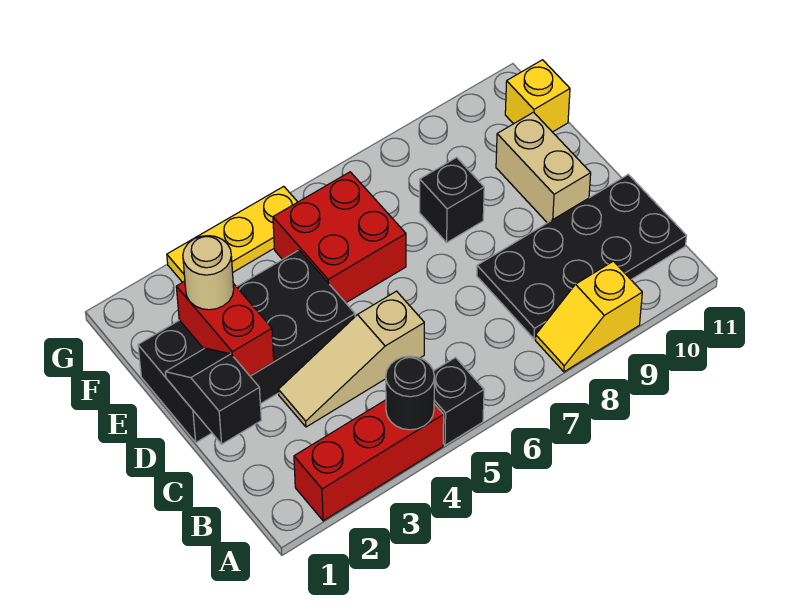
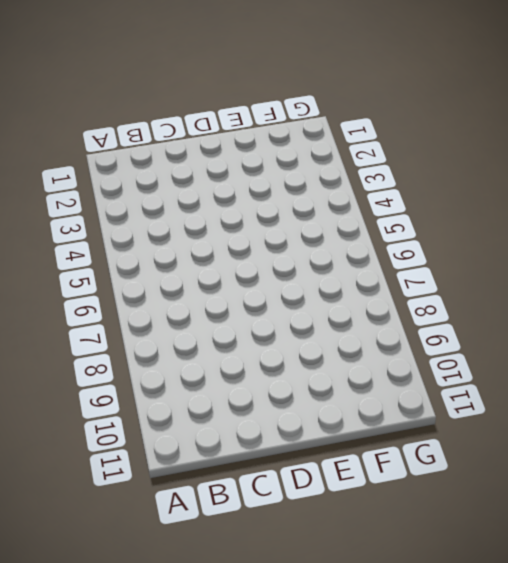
none -> red brick A2:A4 level 1
none -> black brick A5 level 1
none -> yellow slope A8:A9 level 1 top 9

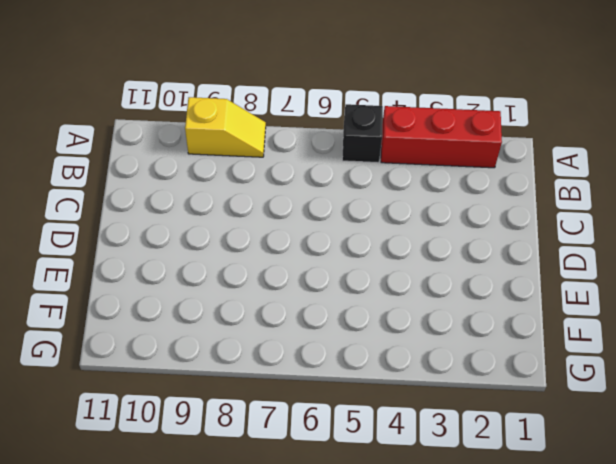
none -> black plate B8:C11 level 1
none -> tan slope C3:C5 level 1 top 5
none -> black brick D1:E4 level 1

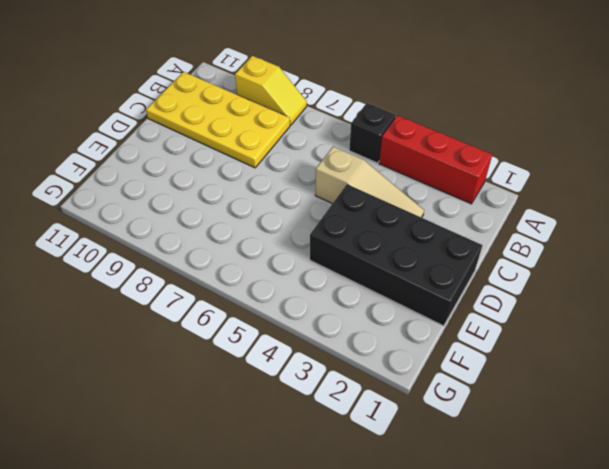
yellow plate B8:C11 level 1 -> black plate B8:C11 level 1
none -> tan brick D10:E10 level 1
none -> red brick E5:F6 level 1
none -> black brick E8 level 1

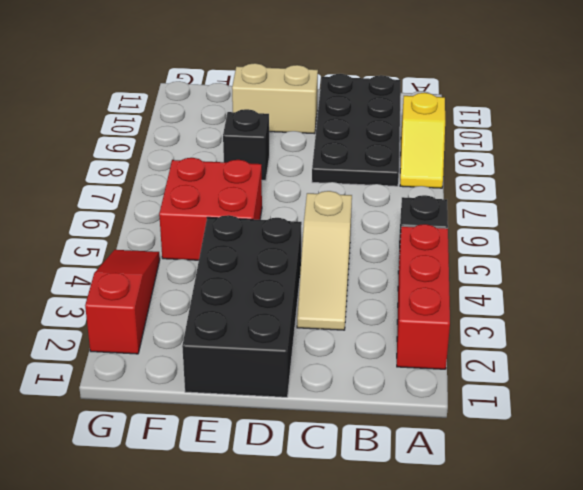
red slope G2:G4 level 1 top 2 -> yellow plate G3:G5 level 1
none -> yellow brick F11 level 1
none -> black round brick A4 level 2
none -> black slope C1:D1 level 2 top C

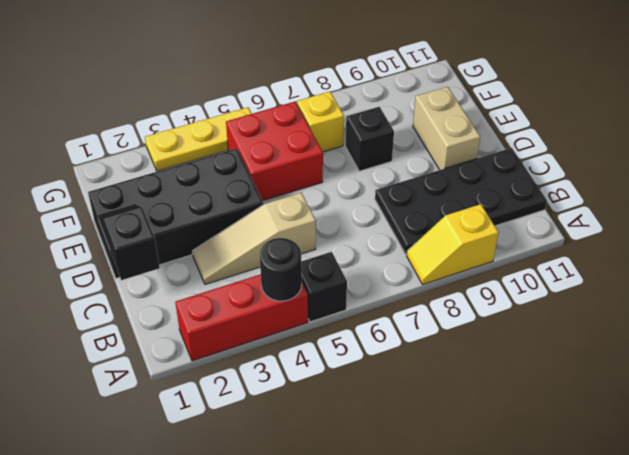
yellow brick F7 level 1 -> yellow brick F11 level 1
none -> red brick D2:E2 level 2
none -> tan round brick E2 level 3

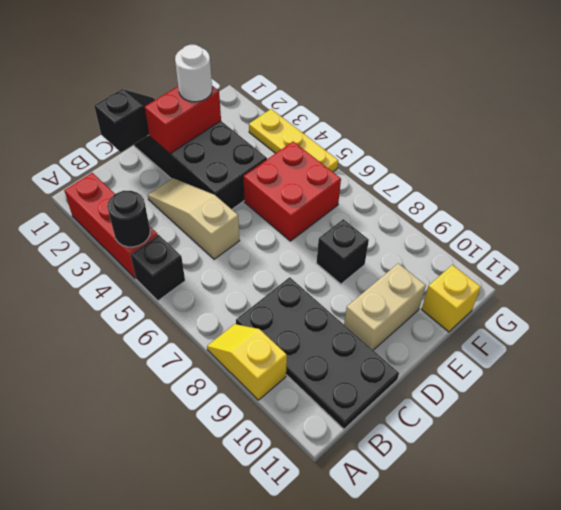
white round brick E2 level 3 -> tan round brick E2 level 3

